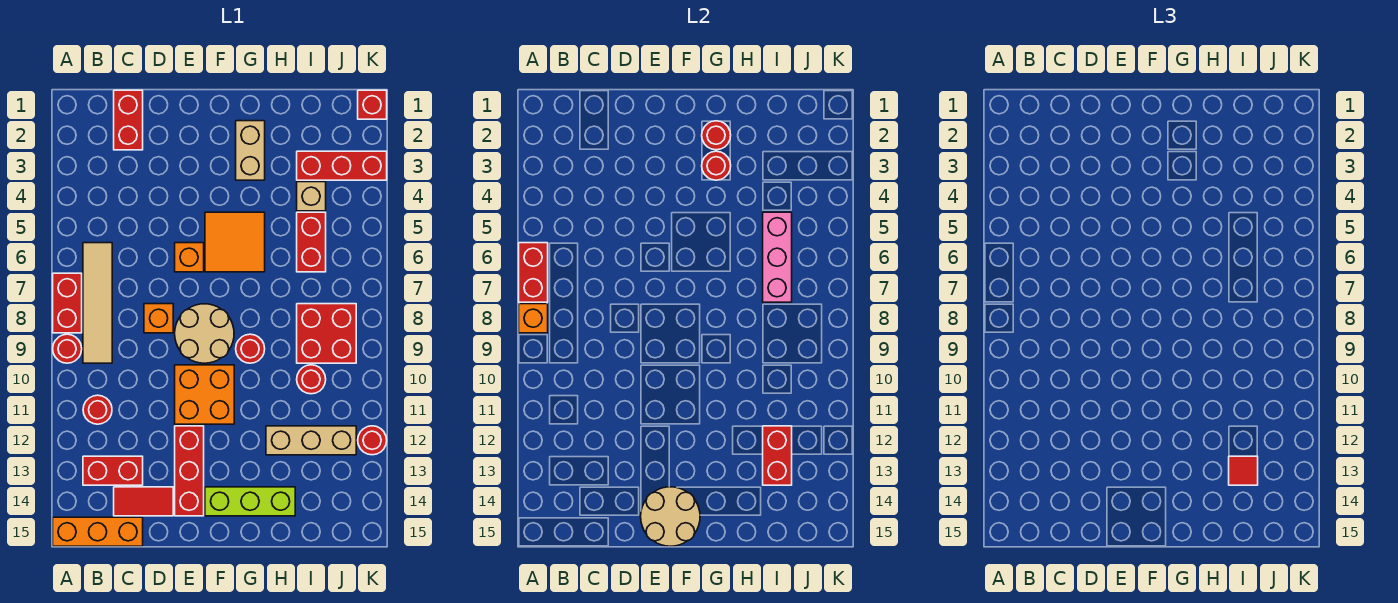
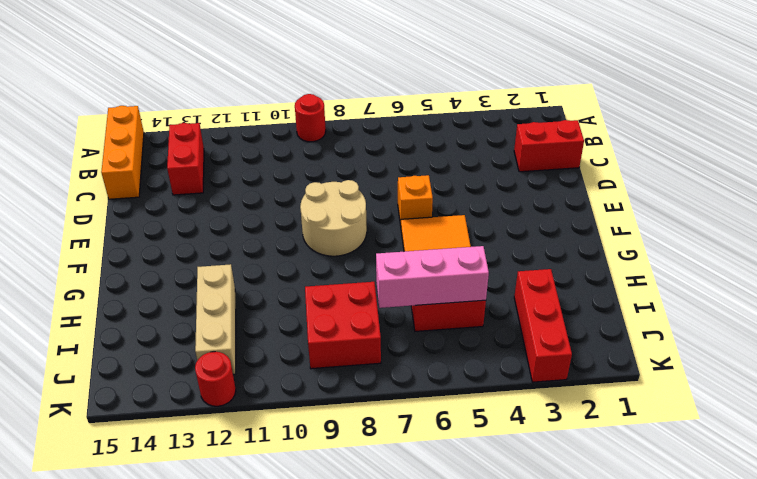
none -> red brick A7:A8 level 1
none -> tan tile B6:B9 level 1
none -> red round brick B11 level 1
none -> red tile C14:D14 level 1

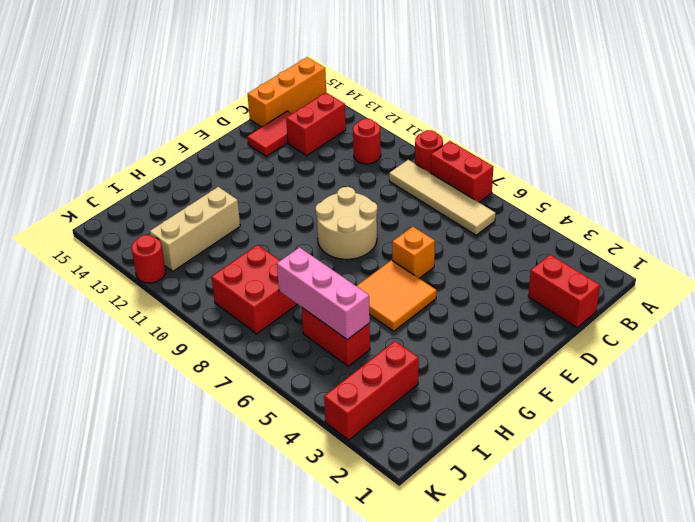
none -> orange brick D8 level 1
none -> orange brick E10:F11 level 1
none -> red brick E12:E14 level 1
none -> lime brick F14:H14 level 1

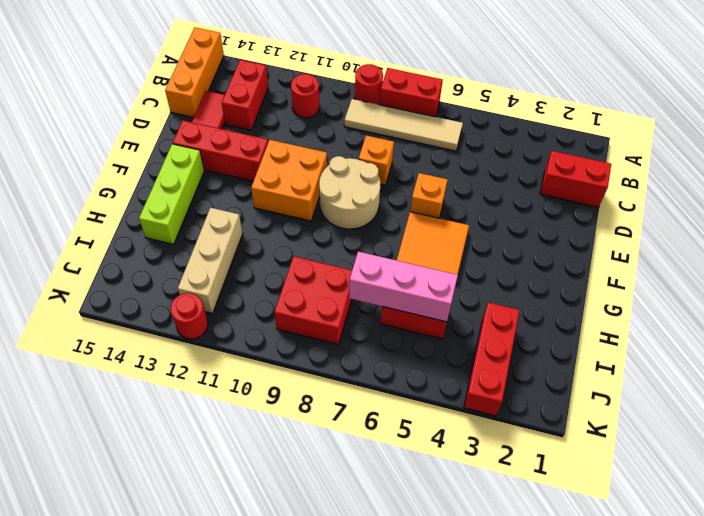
none -> tan brick G2:G3 level 1
none -> red round brick G9 level 1
none -> tan brick I4 level 1
none -> red round brick I10 level 1

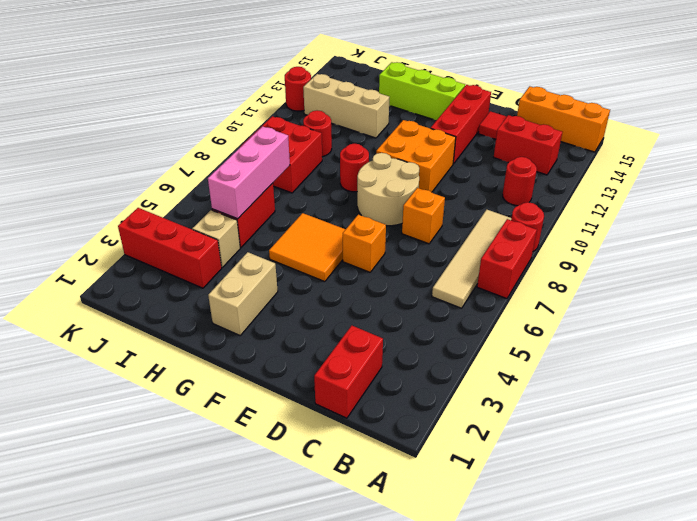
none -> red brick K1 level 1
none -> red brick A6:A7 level 2
none -> orange brick A8 level 2
none -> tan round brick E14:F15 level 2

